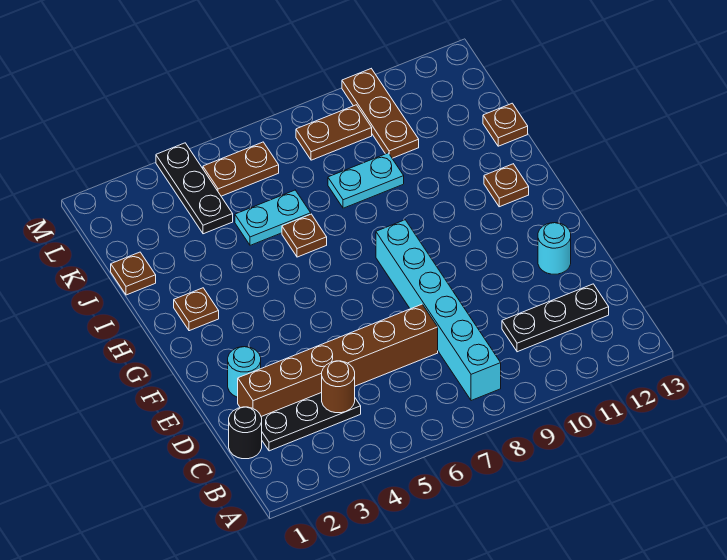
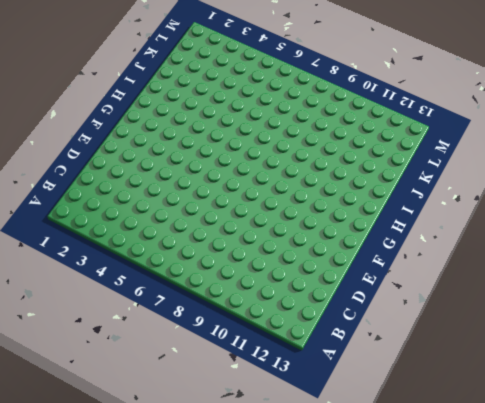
none -> cyan brick B8:G8 level 1
none -> black round brick C1 level 1
none -> black plate C2:C4 level 1

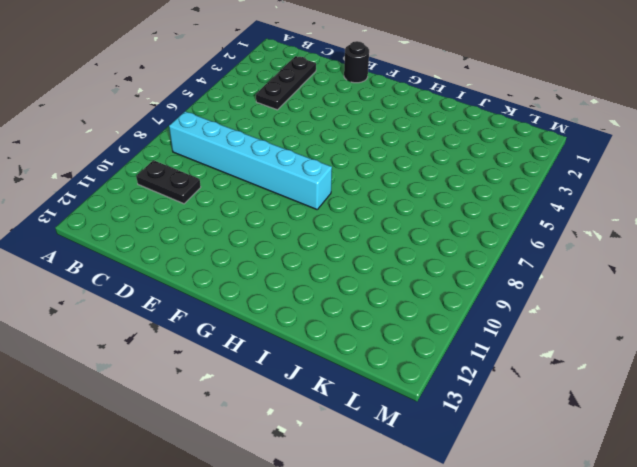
black plate B10:C10 level 1 -> black plate C10:C12 level 1
black round brick E1 level 1 -> black round brick C1 level 1
none -> brown brick D2:D7 level 1
none -> cyan round brick E2 level 1
none -> cyan round brick E12 level 1

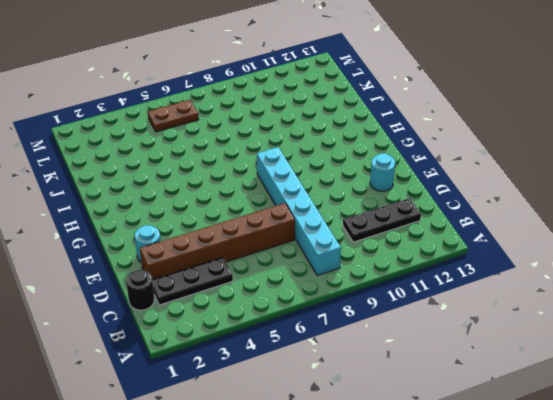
none -> brown plate H2 level 1
none -> brown plate H12 level 1
none -> brown plate I6 level 1

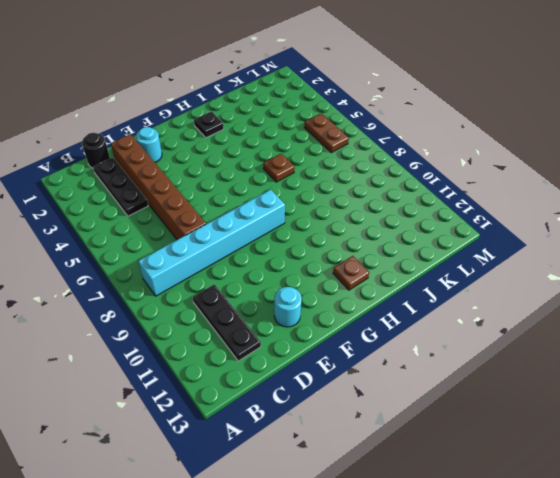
black plate H2 level 1 -> brown plate H2 level 1
none -> brown plate J1 level 1
none -> cyan plate J5:J6 level 1
none -> cyan plate J8:J9 level 1

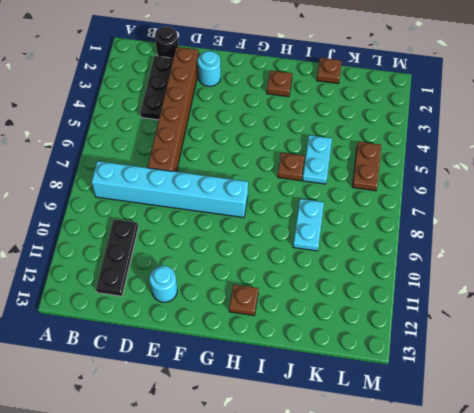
none -> brown plate J13 level 1
none -> black plate K4:M4 level 1
none -> brown plate K10:M10 level 1

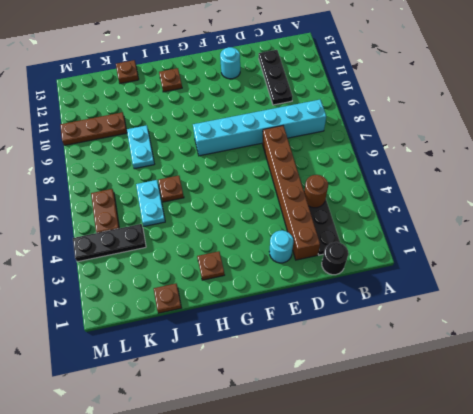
none -> brown plate L8:L9 level 1

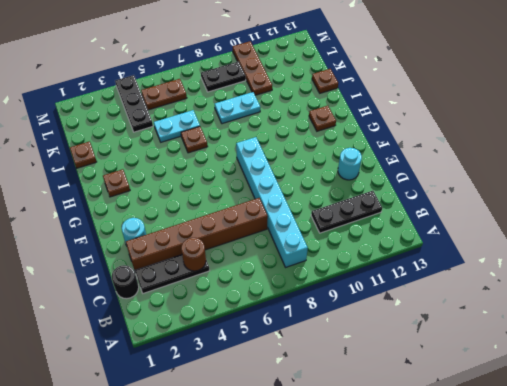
black plate L8:L9 level 1 -> brown plate L8:L9 level 1

